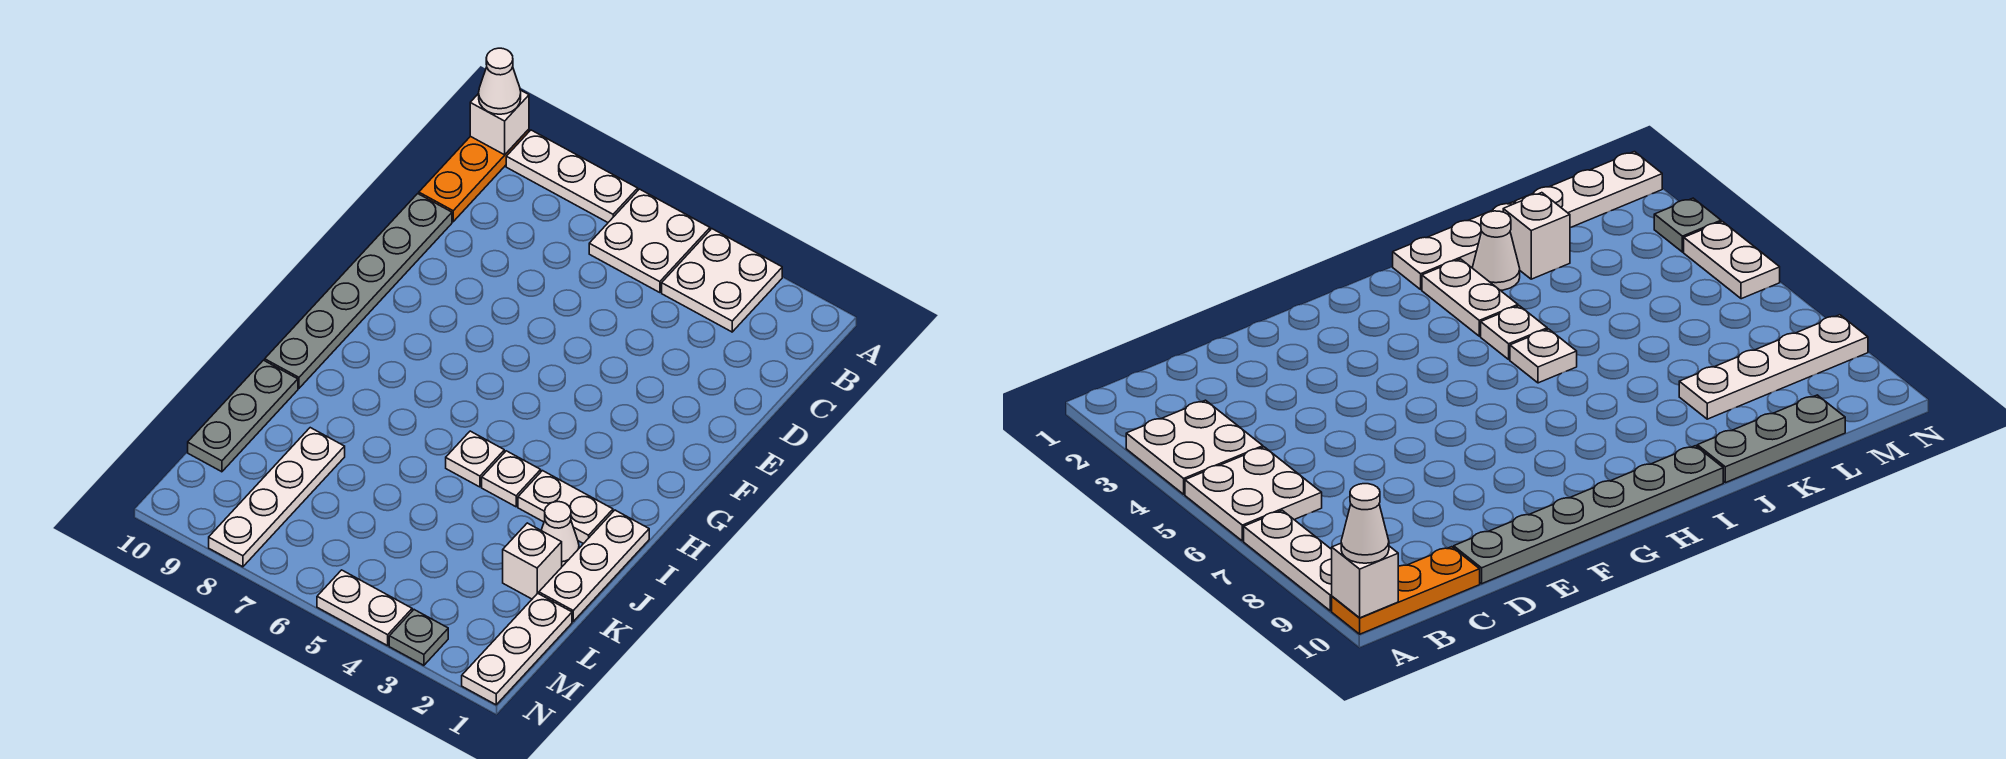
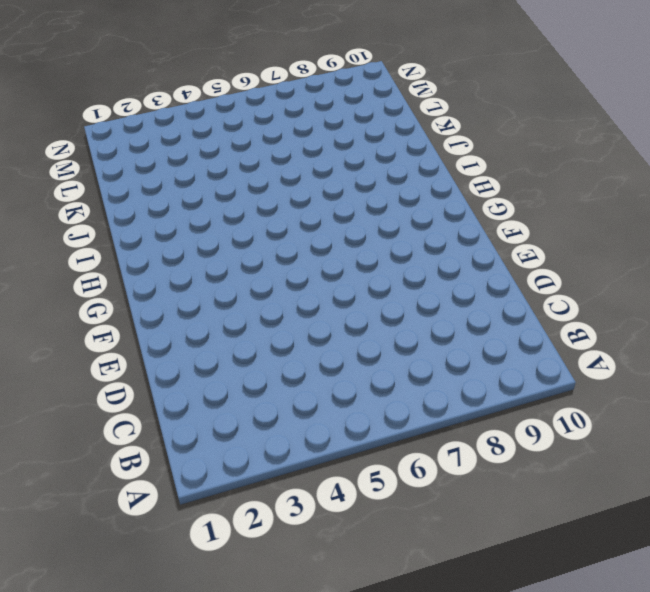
none -> white plate A3:B4 level 1
none -> white plate A5:B6 level 1
none -> white plate A7:A9 level 1

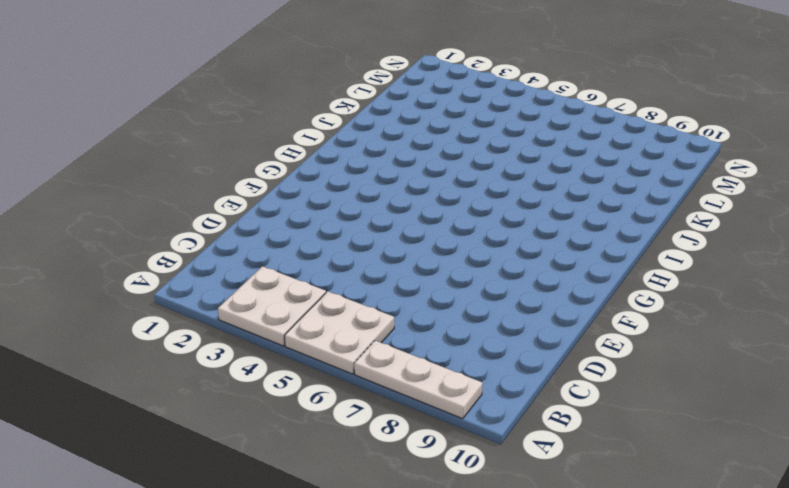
none -> orange plate A10:C10 level 1
none -> grey plate D10:I10 level 1
none -> white plate I1:K1 level 1

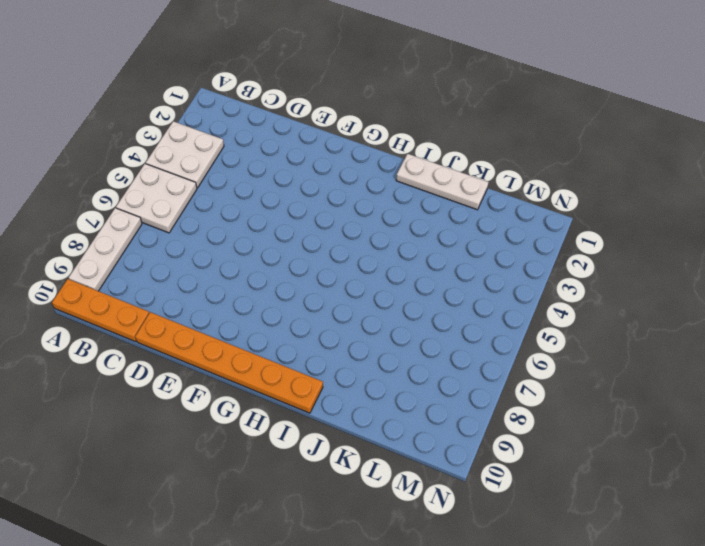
orange plate D10:I10 level 1 -> grey plate D10:I10 level 1
none -> white plate I2:I3 level 1
none -> white plate I4 level 1
none -> white plate I5 level 1

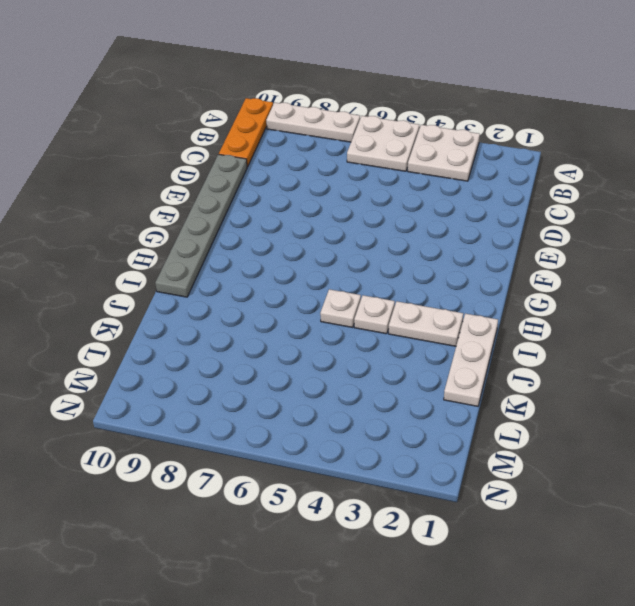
none -> white cone J2 level 1
none -> grey plate J10:L10 level 1
none -> white brick K2 level 1

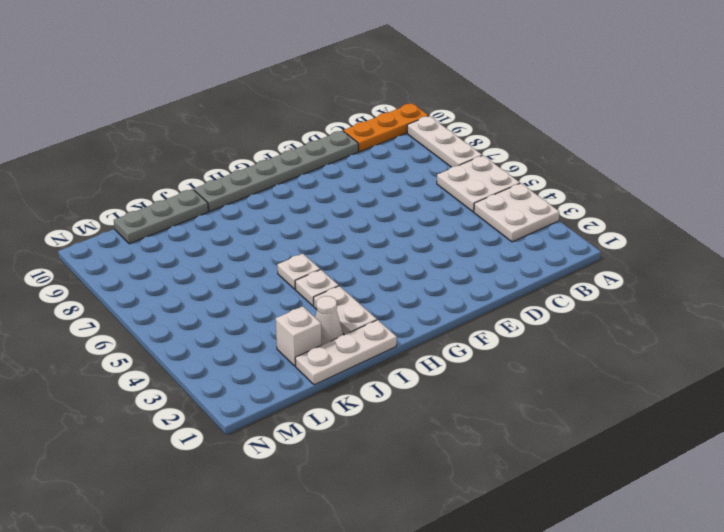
none -> white plate K8:N8 level 1
none -> white plate L1:N1 level 1
none -> grey plate N3 level 1

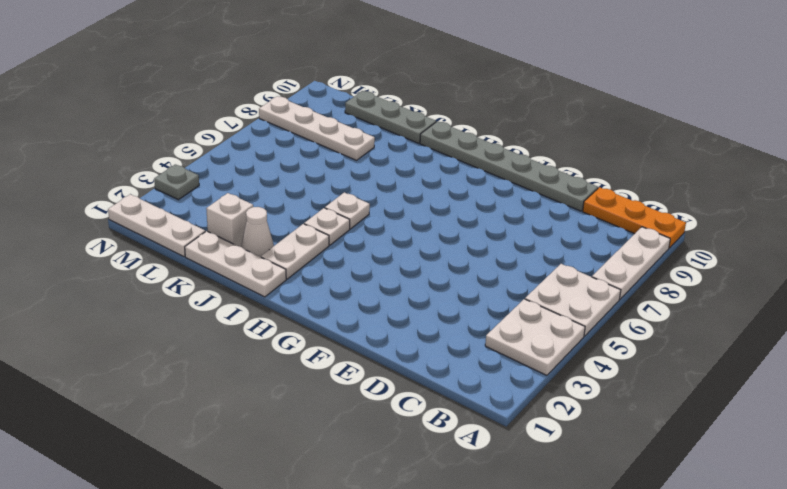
none -> white plate N4:N5 level 1
none -> white brick A10 level 2
none -> white cone A10 level 3

